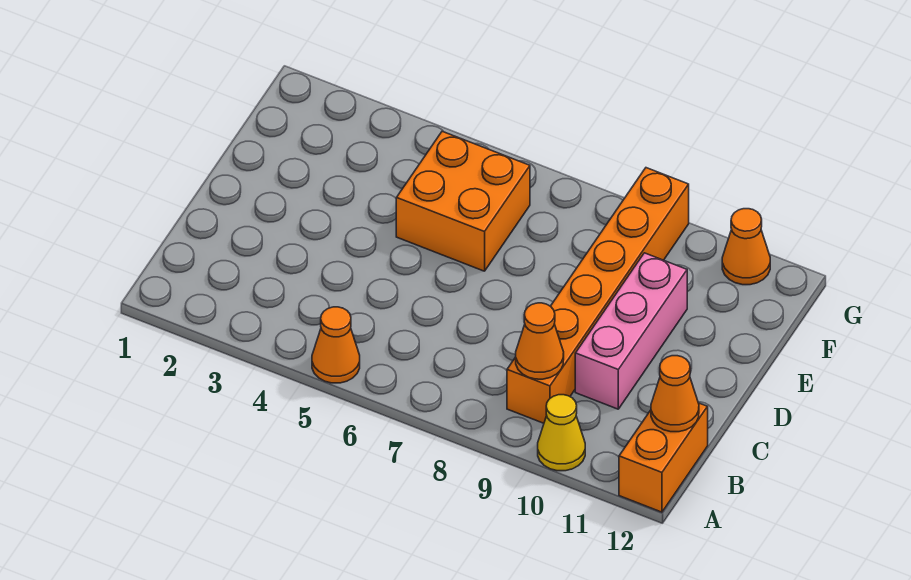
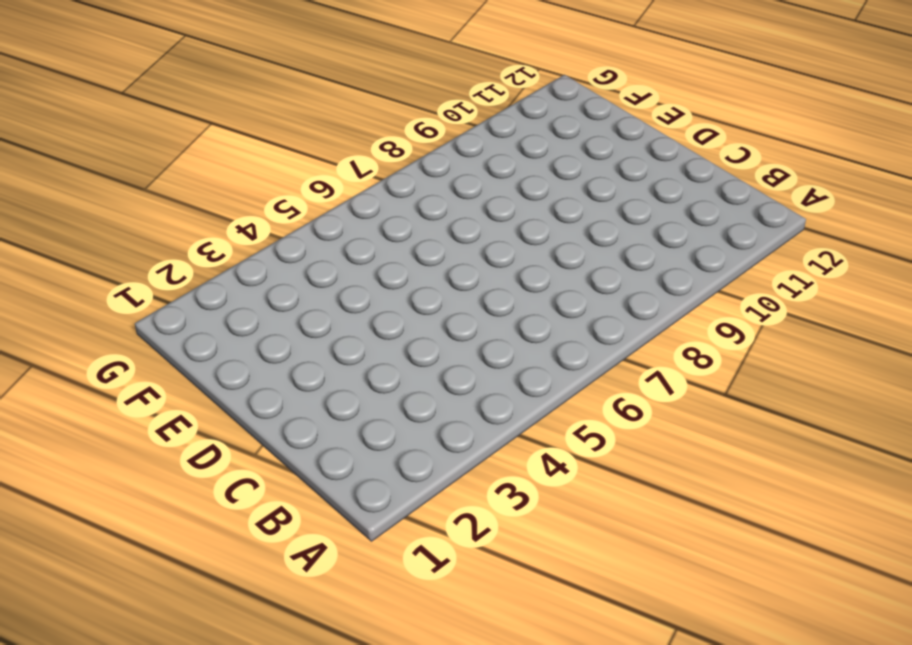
none -> orange cone A5 level 1
none -> yellow cone A10 level 1

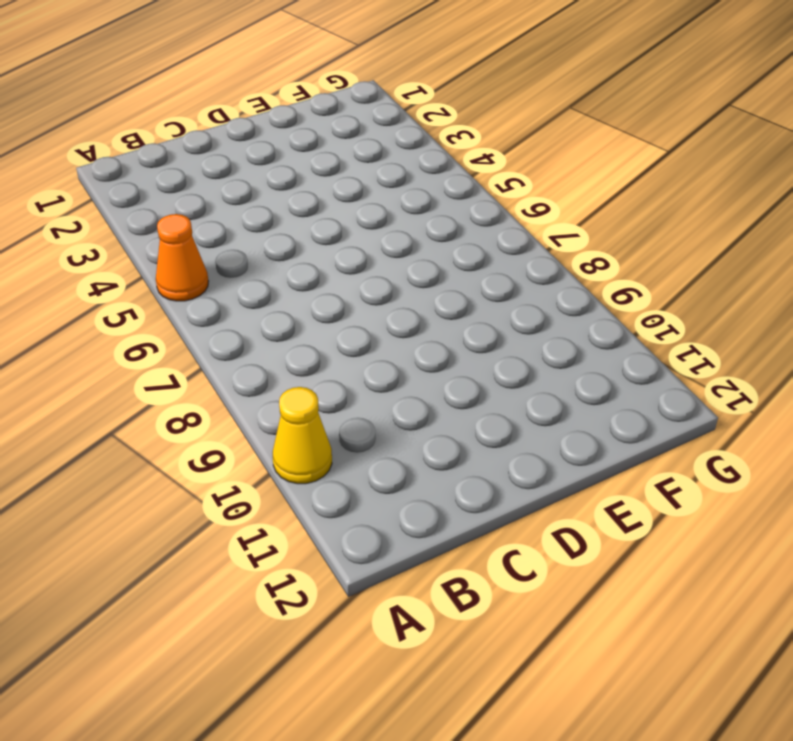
none -> orange brick A12:B12 level 1
none -> orange brick B9:G9 level 1

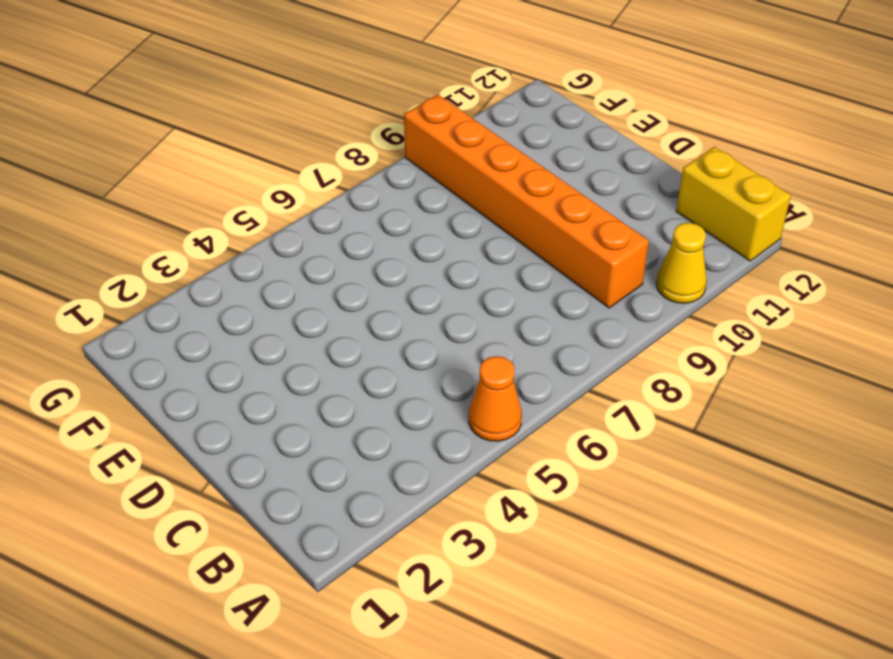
yellow brick A12:B12 level 1 -> orange brick A12:B12 level 1
none -> pink brick C10:E10 level 1
none -> orange brick E5:F6 level 1

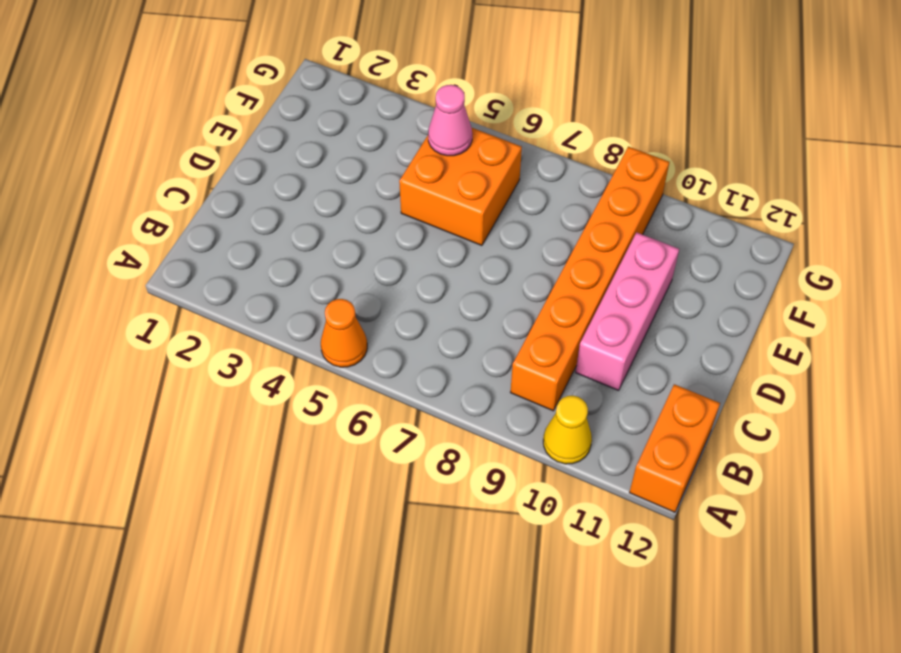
pink cone F5 level 2 -> none
none -> orange cone G11 level 1
none -> orange cone B9 level 2

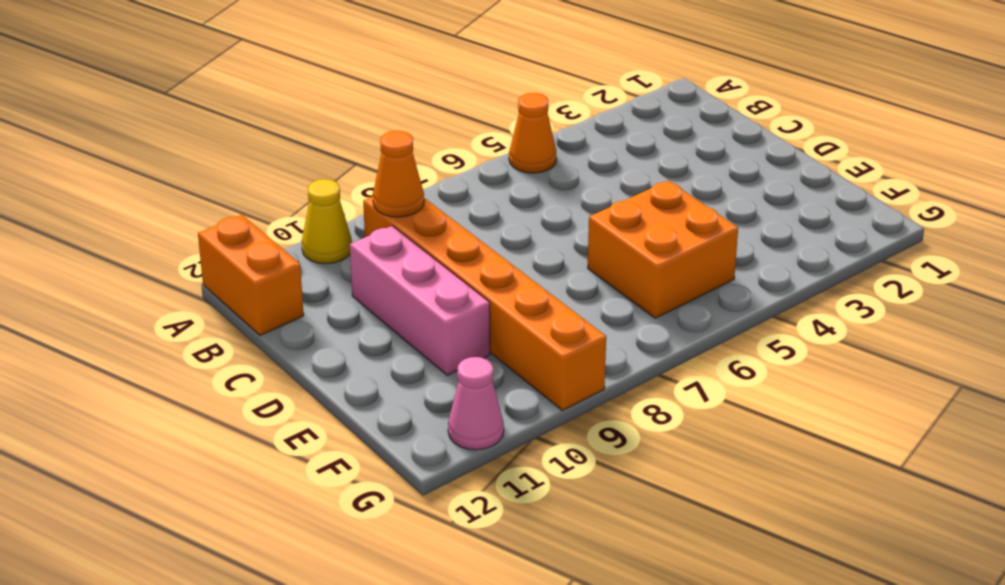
pink cone G11 level 1 -> orange cone G11 level 1
none -> orange cone B12 level 2

